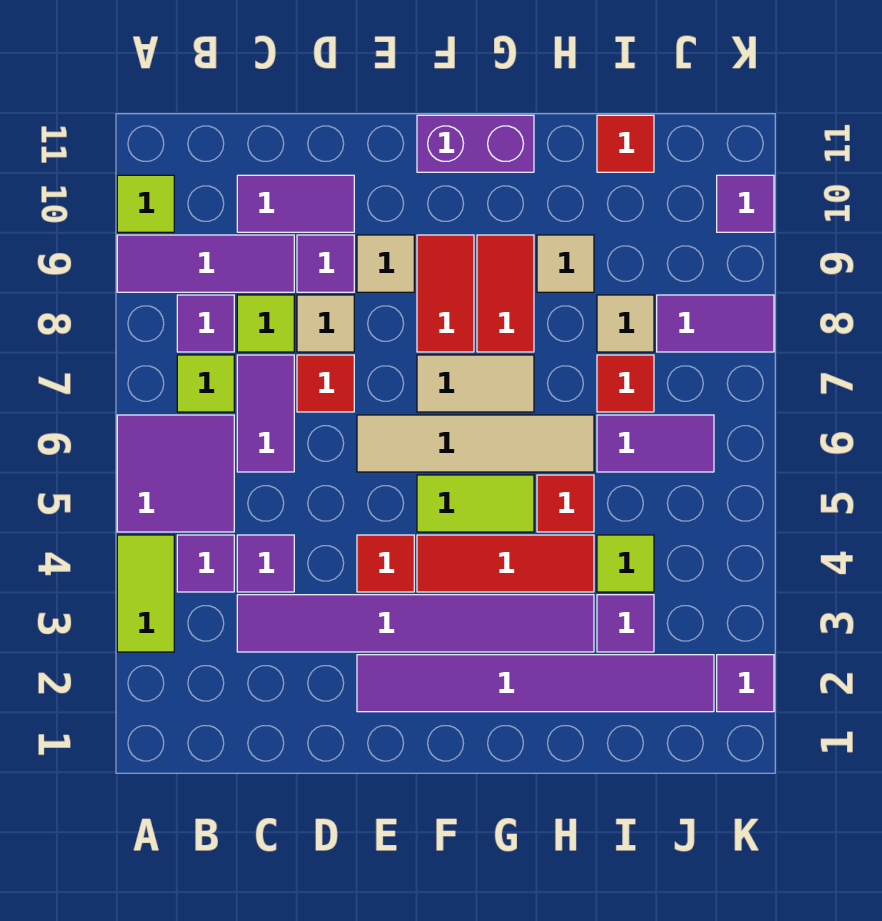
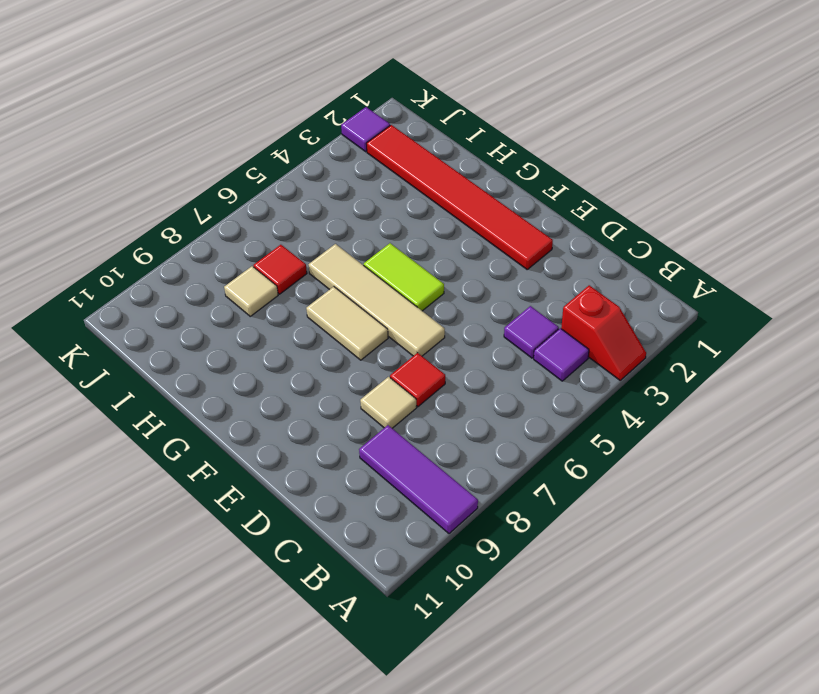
red slope A3:B3 level 1 top B -> lime tile A3:A4 level 1
red tile E2:J2 level 1 -> purple tile E2:J2 level 1
none -> purple tile A5:B6 level 1
none -> lime tile A10 level 1
none -> lime tile B7 level 1
none -> purple tile B8 level 1

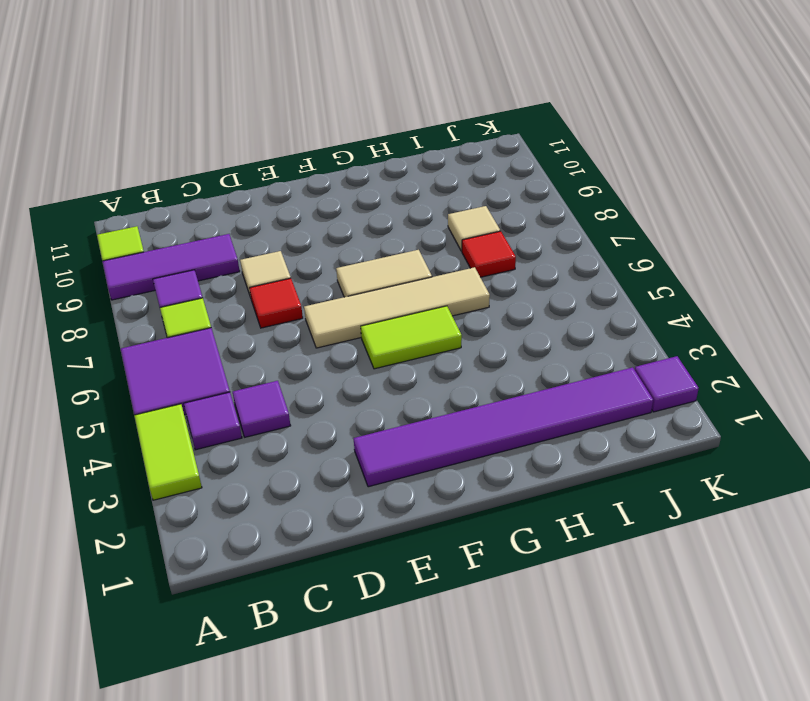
none -> purple tile C3:H3 level 1
none -> purple tile C6:C7 level 1
none -> lime tile C8 level 1
none -> purple tile C10:D10 level 1

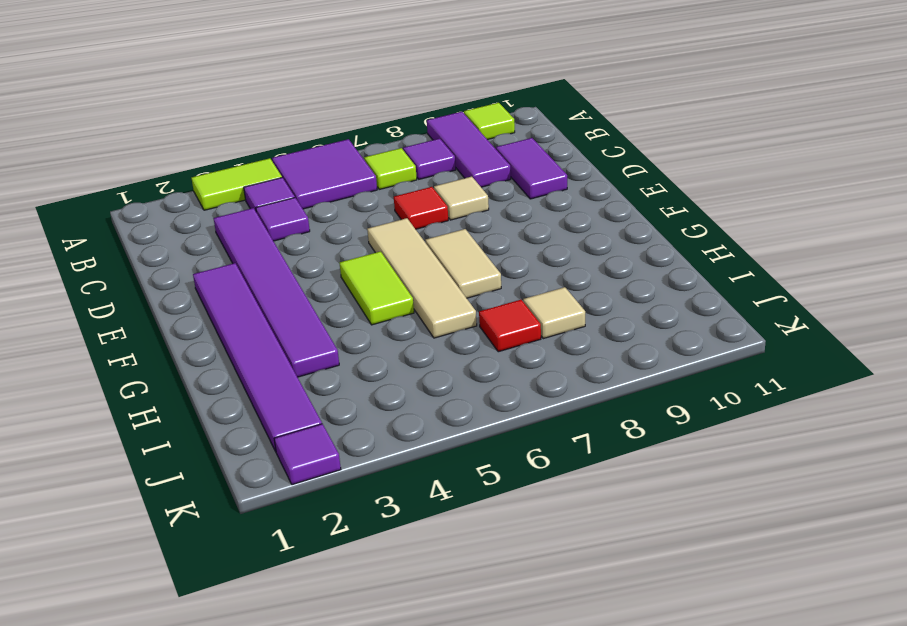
none -> purple tile C6:C7 level 1
none -> lime tile C8 level 1
none -> purple tile D9 level 1
none -> red tile E4 level 1

